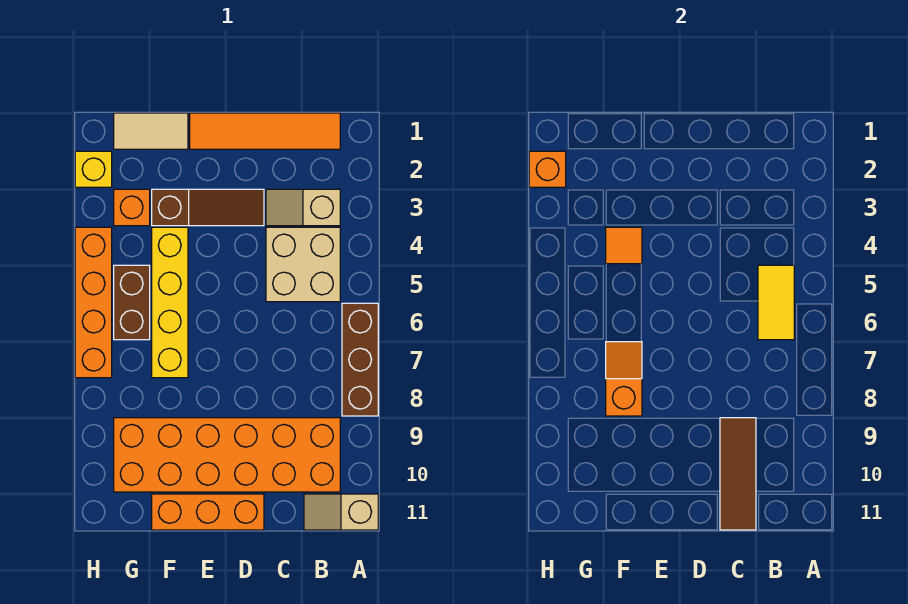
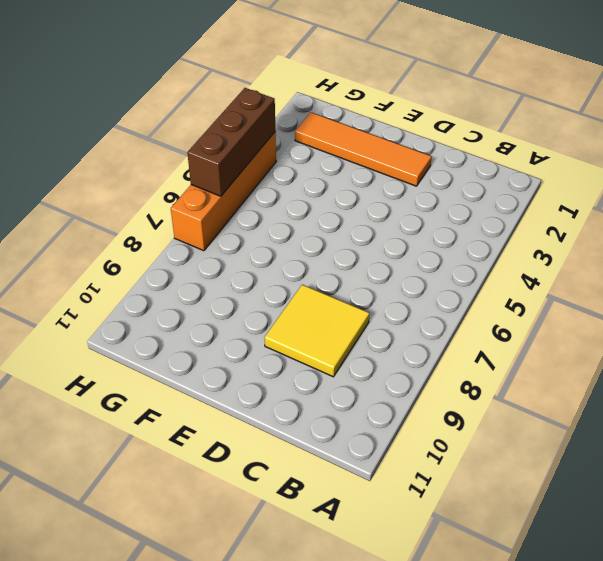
yellow tile C8:D9 level 1 -> orange brick B9:G10 level 1
orange tile D2:G2 level 1 -> orange tile B1:E1 level 1
brown brick H4:H6 level 2 -> brown brick A6:A8 level 1
none -> tan slope A11:B11 level 1 top A
none -> tan slope B3:C3 level 1 top B
none -> tan brick B4:C5 level 1

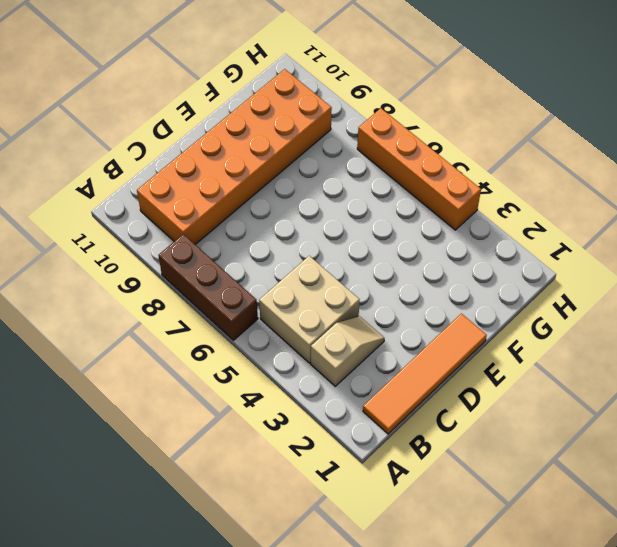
none -> tan slope A11:B11 level 1 top A
none -> brown slope D3:F3 level 1 top F
none -> orange brick D11:F11 level 1

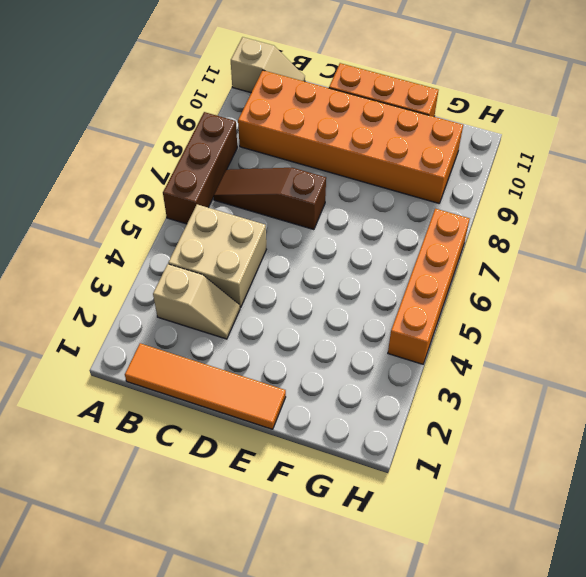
brown slope B7:D7 level 1 top D -> brown slope D3:F3 level 1 top F
none -> tan tile F1:G1 level 1
none -> yellow brick F4:F7 level 1
none -> orange brick G3 level 1

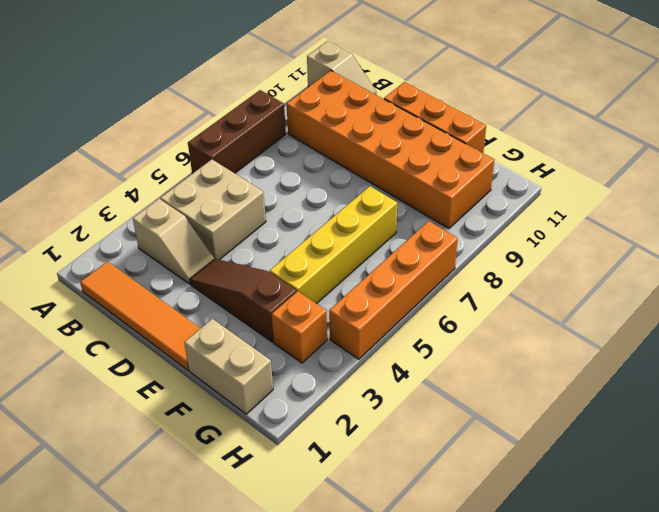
tan brick F1:G1 level 1 -> tan tile F1:G1 level 1
none -> brown brick G5:G6 level 1
none -> yellow brick H2 level 1
none -> yellow tile B5:B6 level 2

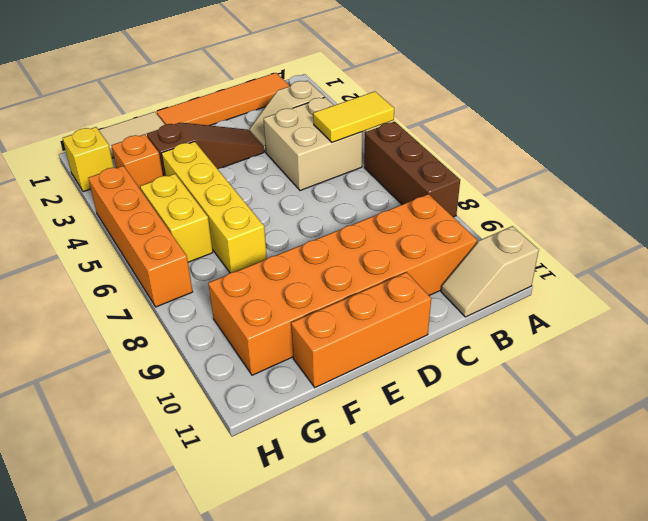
yellow tile A5:B5 level 2 -> yellow tile B5:B6 level 2
yellow brick G5:G6 level 1 -> brown brick G5:G6 level 1
none -> brown tile C9:C11 level 2
none -> orange tile F4 level 2
none -> orange slope F7:F8 level 2 top 8

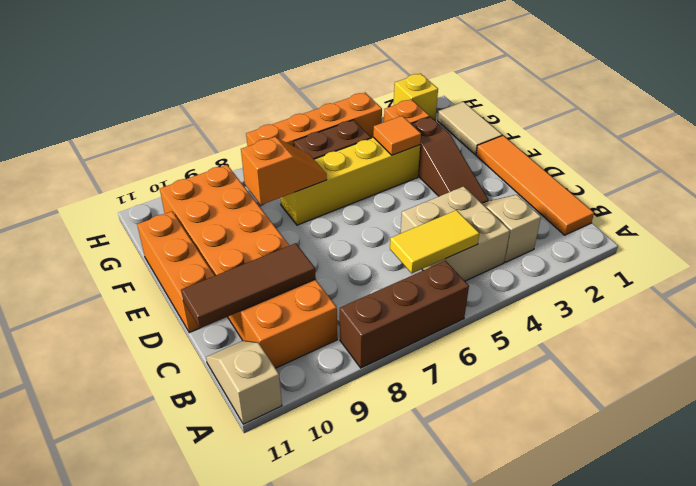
none -> orange brick H2 level 2

